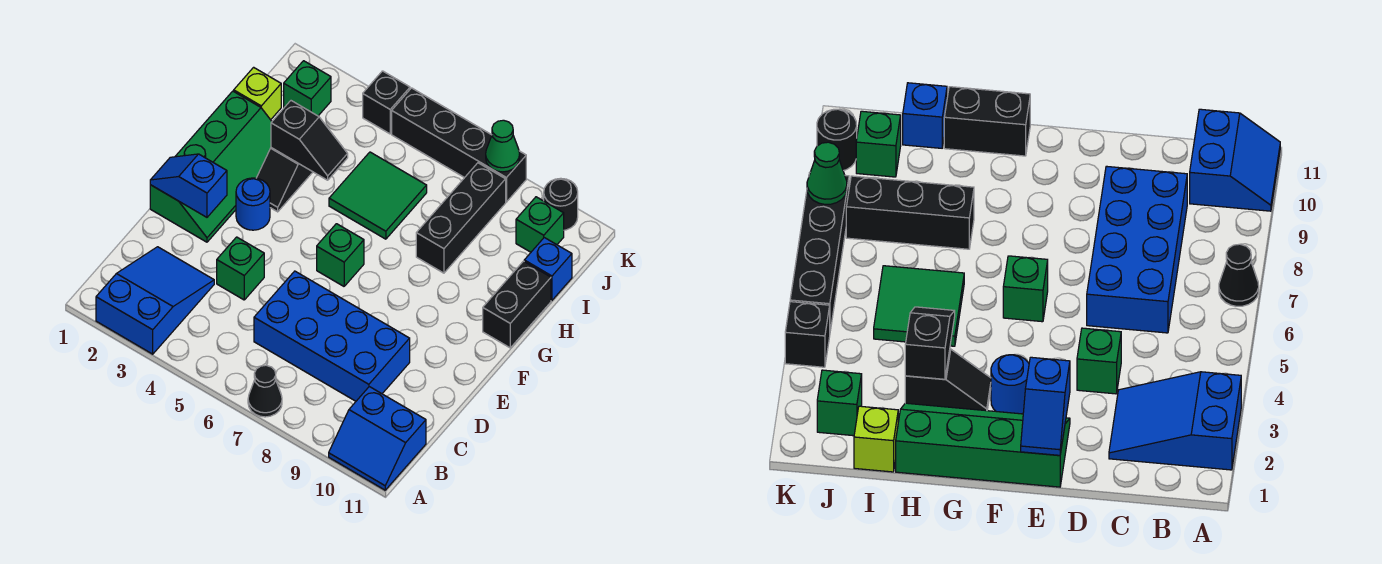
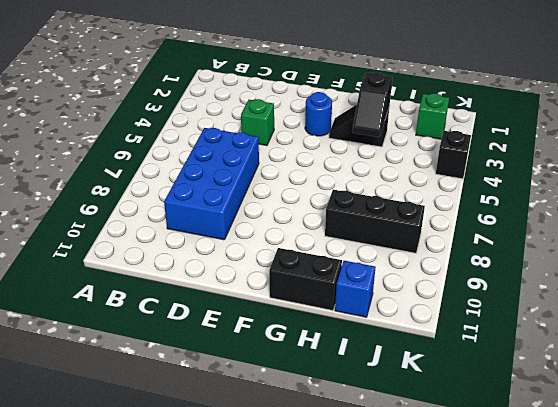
none -> blue slope A2:C3 level 1 top A
none -> black cone A7 level 1
none -> blue slope A10:B11 level 1 top B

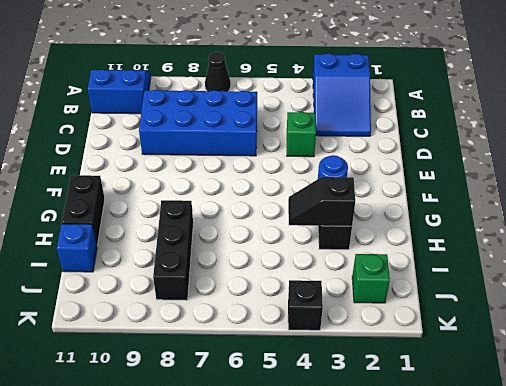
none -> green slope E1:H2 level 1 top 1
none -> green brick F6 level 1
none -> green tile H5:I6 level 1

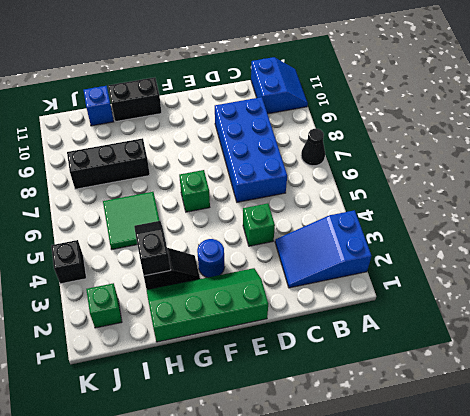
none -> lime brick I1 level 1
none -> green brick J10 level 1
none -> black brick K5:K8 level 1

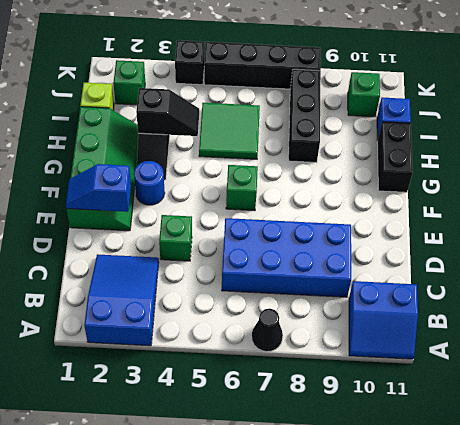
none -> black round brick K10 level 1
none -> green cone K8 level 2

